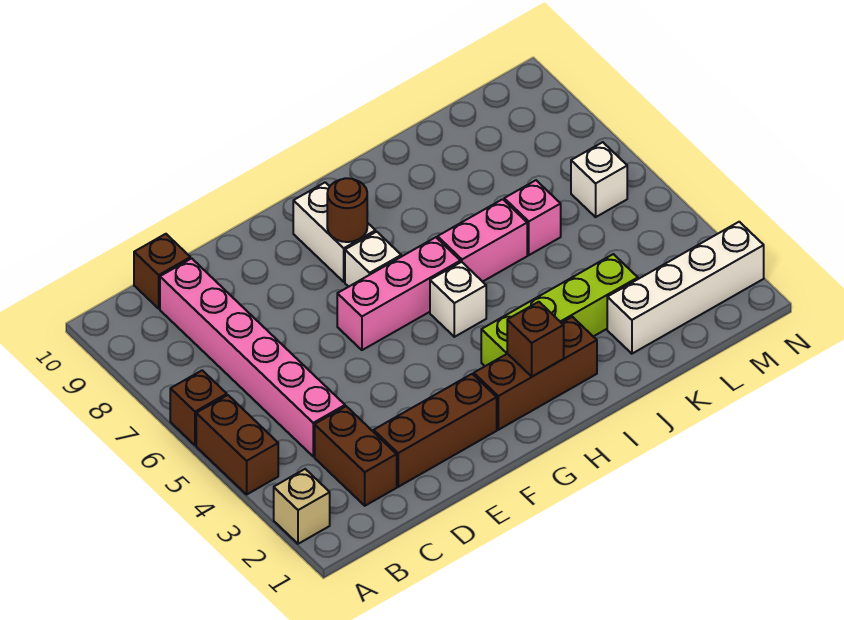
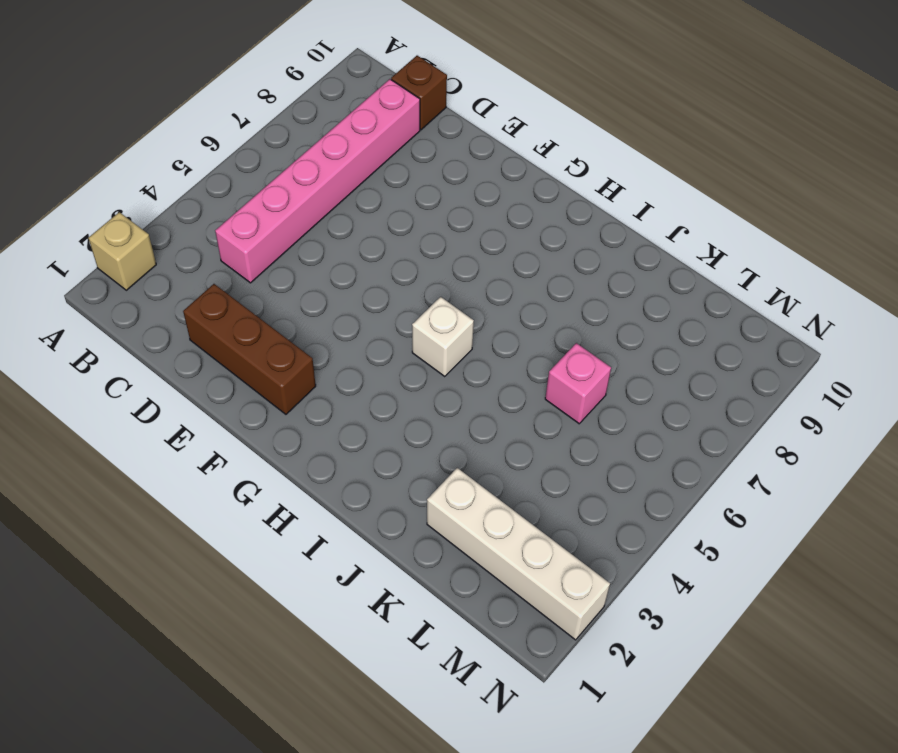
none -> brown brick A4:A5 level 1
none -> brown brick A6 level 1
none -> brown brick C2:C3 level 1

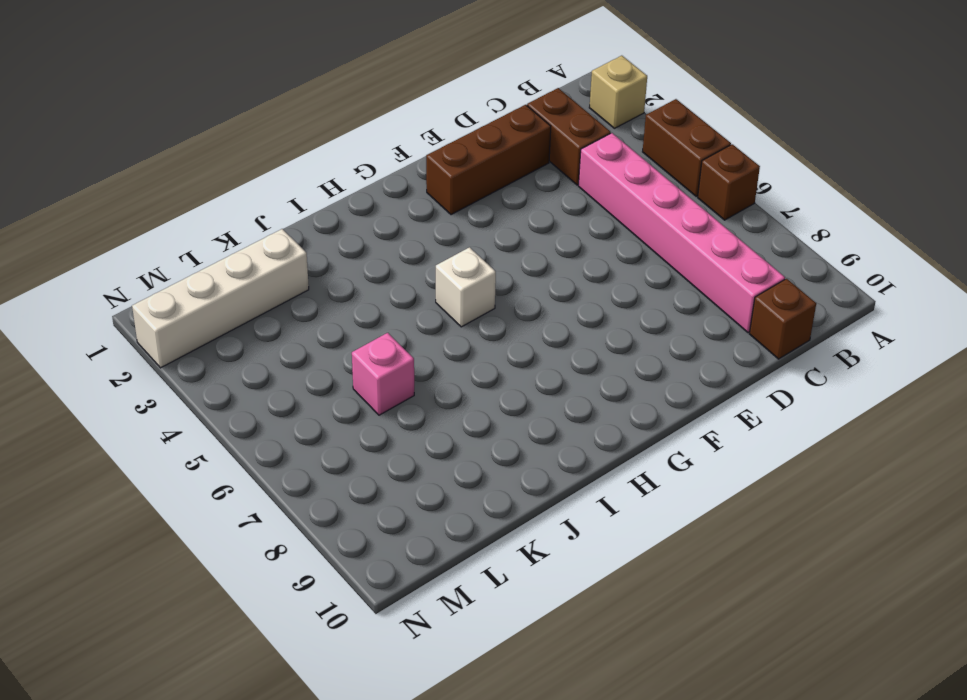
none -> pink brick F6:H6 level 1
none -> brown brick G2:I2 level 1
none -> white brick G7 level 1

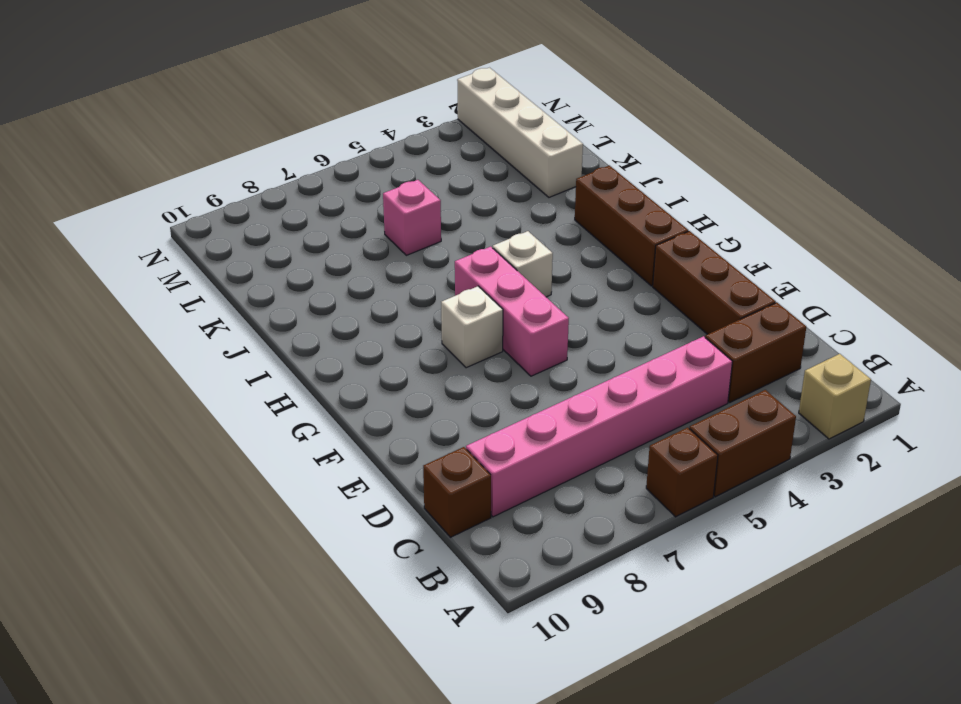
none -> white brick G8:G9 level 1
none -> lime brick H3:K3 level 1
none -> pink brick I6:J6 level 1

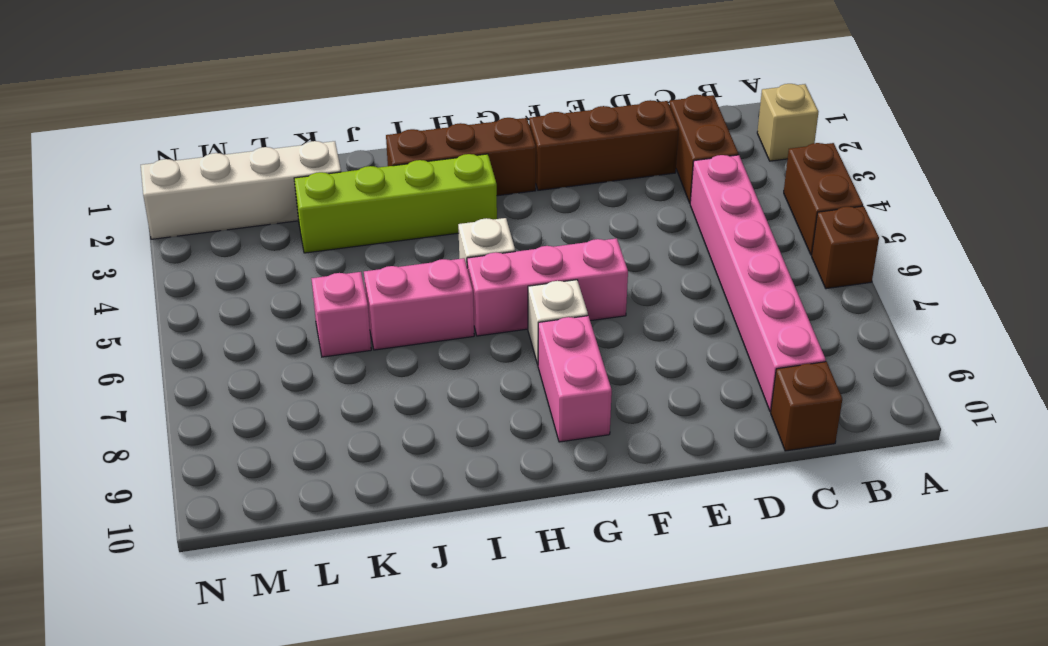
pink brick G8:G9 level 1 -> white brick G8:G9 level 1
none -> white brick M6 level 1
none -> brown round brick G8 level 2
none -> brown brick H2 level 2

